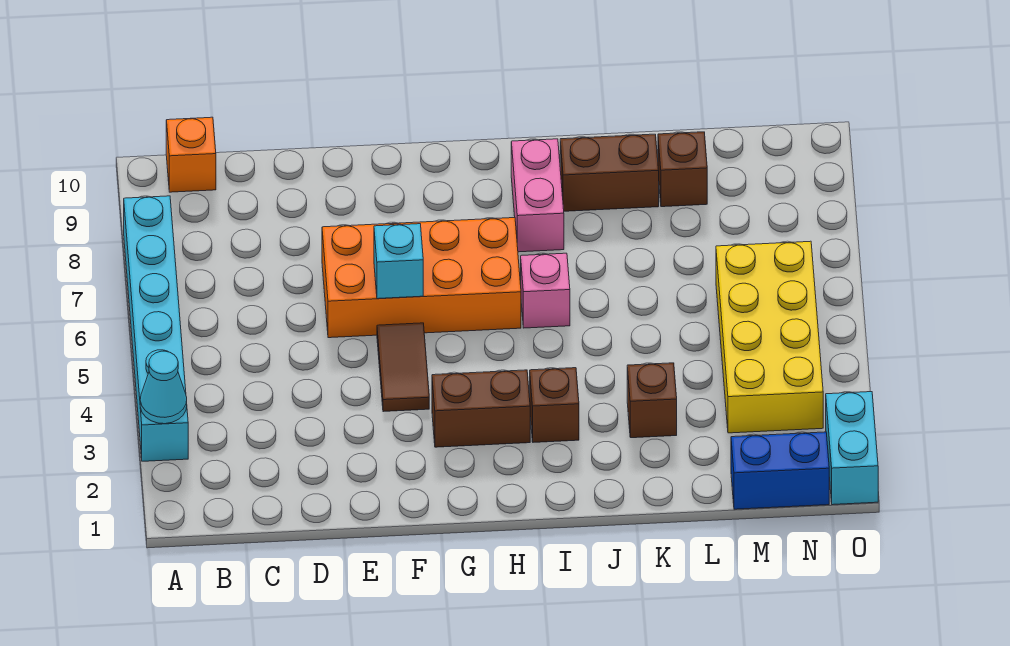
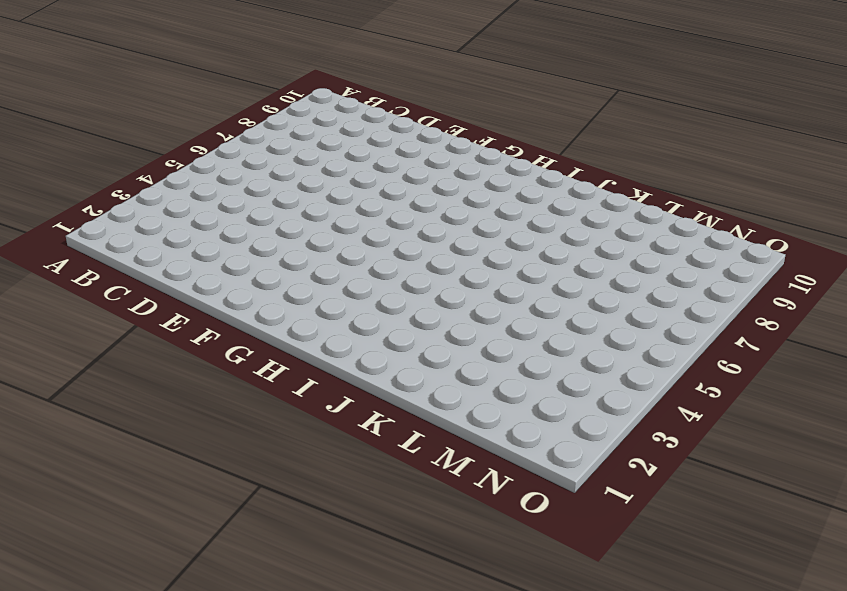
none -> cyan brick A3:A8 level 1
none -> orange brick B10 level 1
none -> orange brick E6:H7 level 1

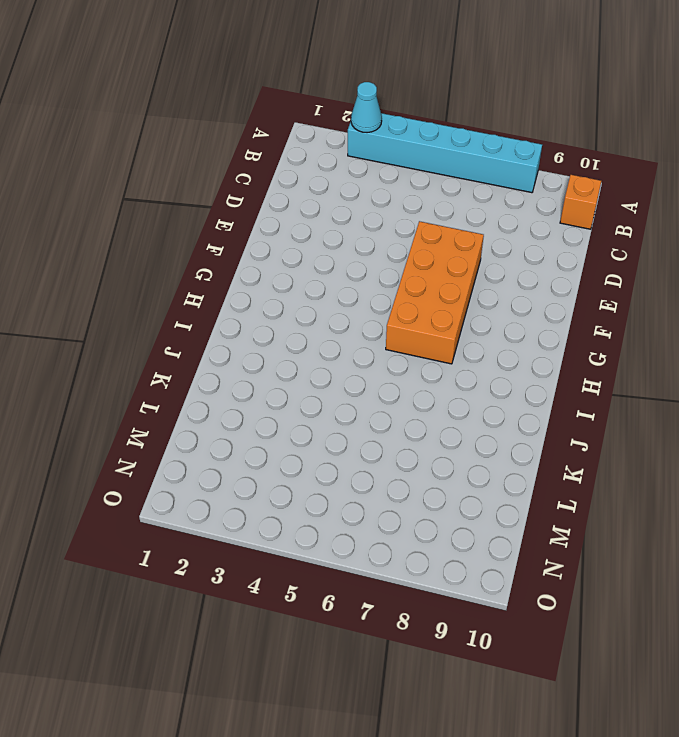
none -> brown tile F4:F5 level 1
none -> brown brick G3:H3 level 1
none -> brown brick I3 level 1

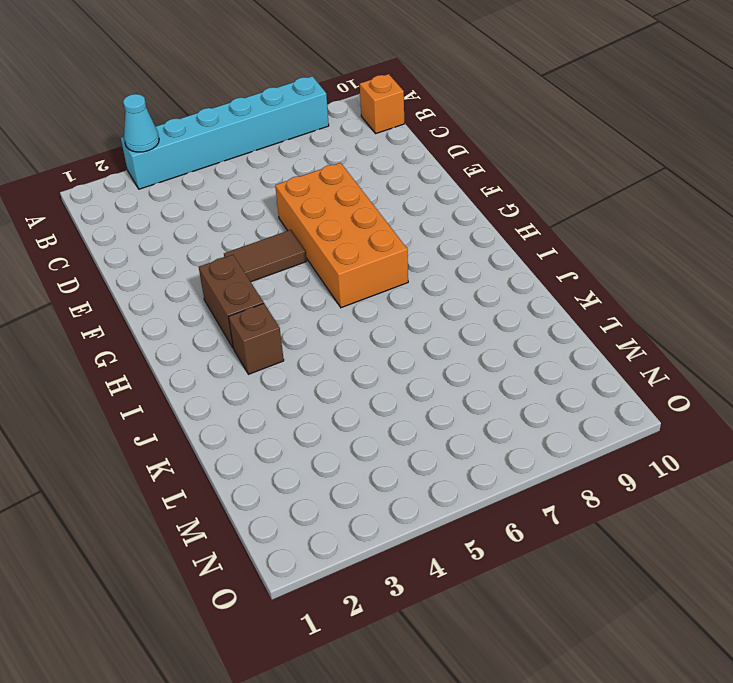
none -> pink brick I6 level 1
none -> pink brick I8:I9 level 1
none -> brown brick J9:K9 level 1

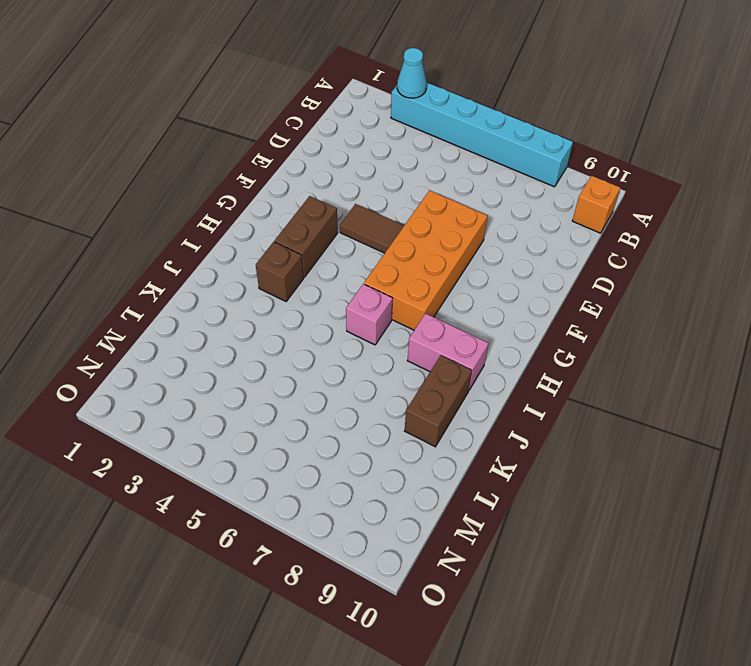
none -> brown brick K3 level 1
none -> brown brick L9 level 1
none -> blue brick M1:N1 level 1

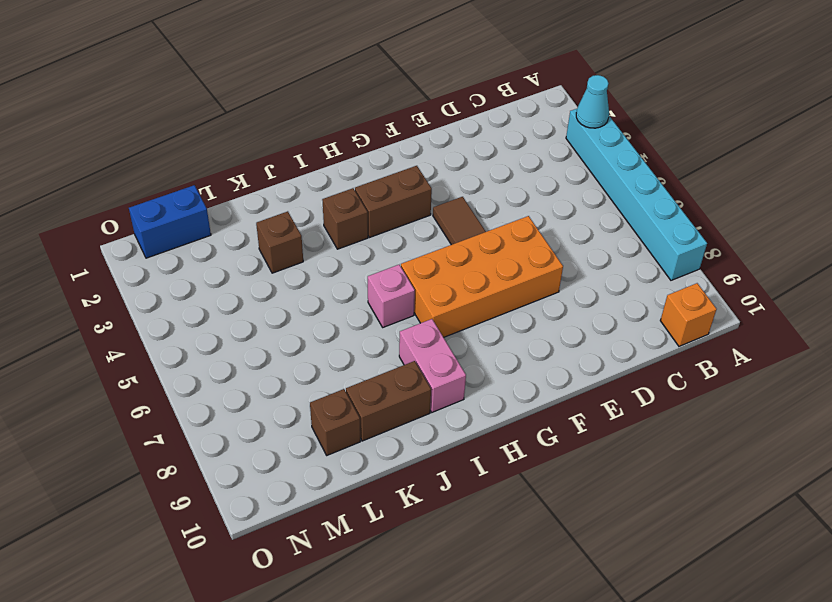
none -> yellow brick M3:N6 level 1
none -> cyan brick O1:O2 level 1
none -> cyan brick F6 level 2

